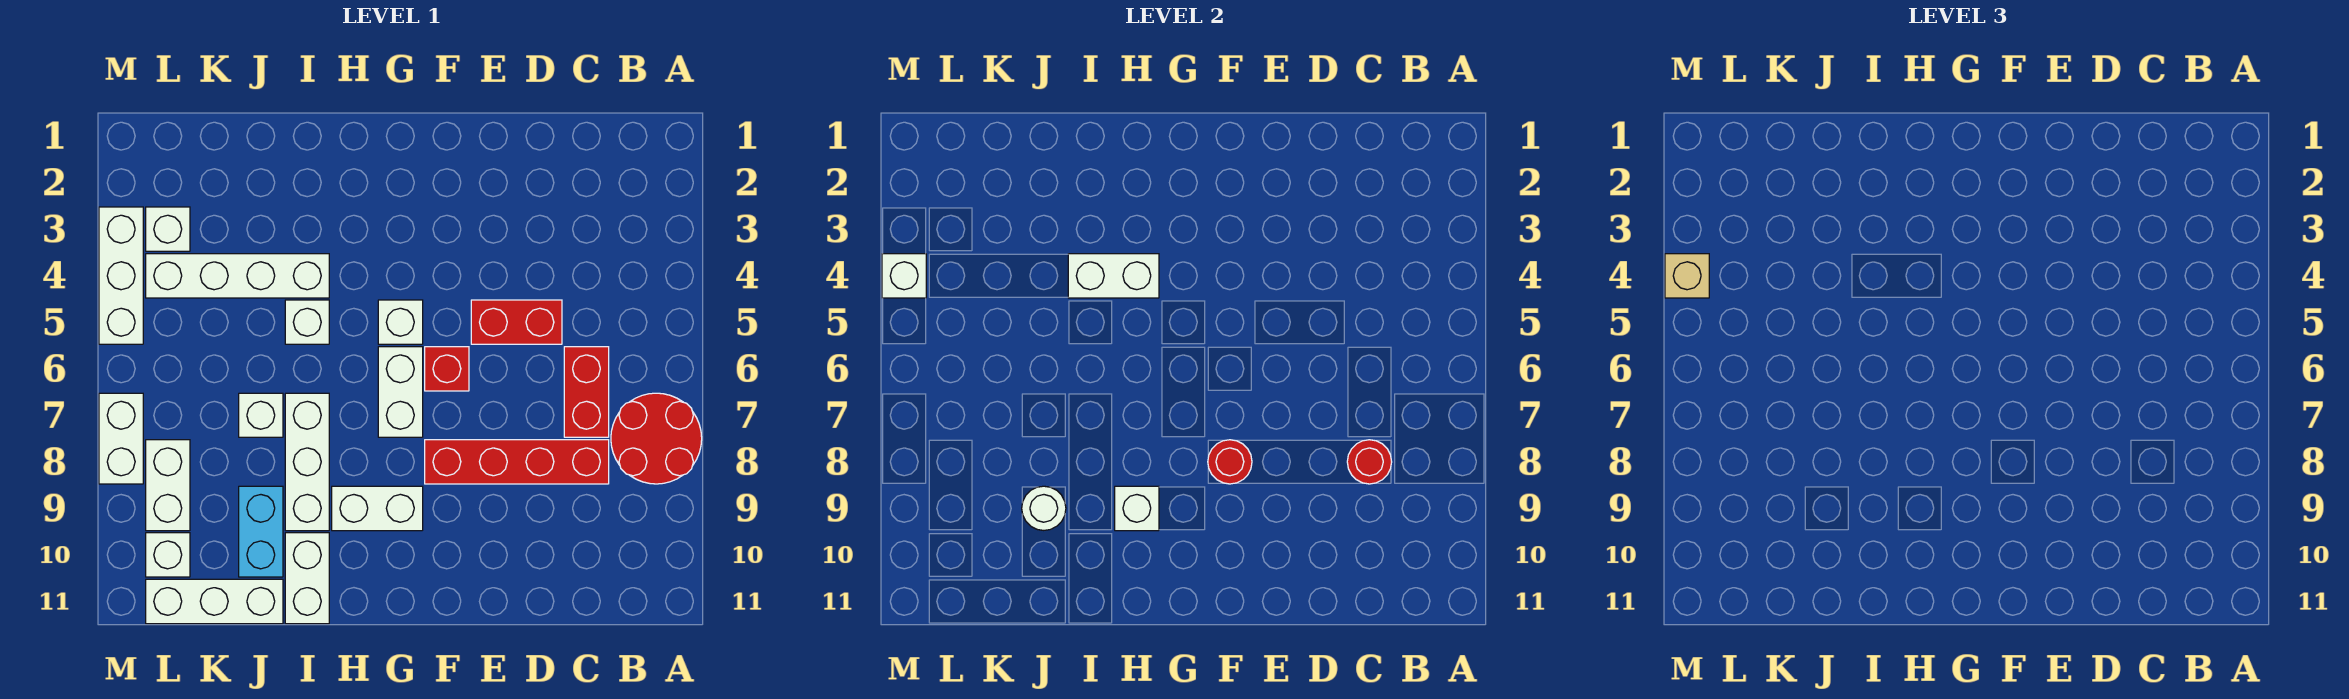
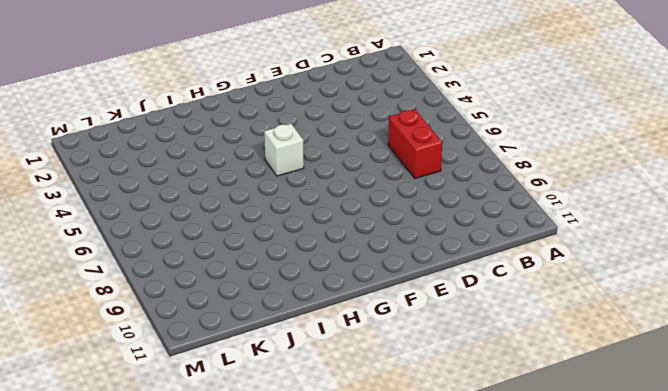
none -> red round brick A7:B8 level 1
none -> red brick C8:F8 level 1
none -> red brick D5:E5 level 1

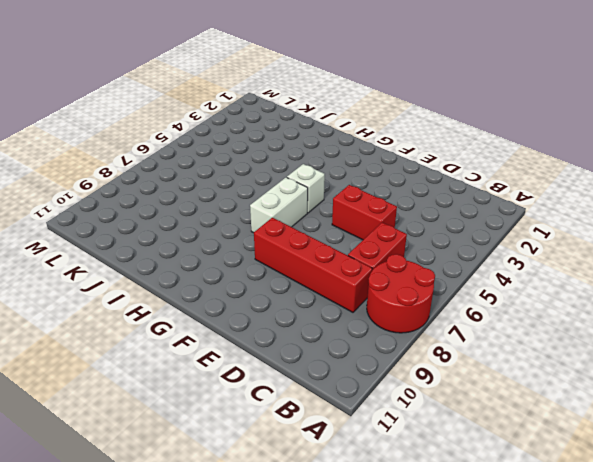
none -> red brick F6 level 1
none -> white brick G9:H9 level 1
none -> white brick I4:L4 level 1

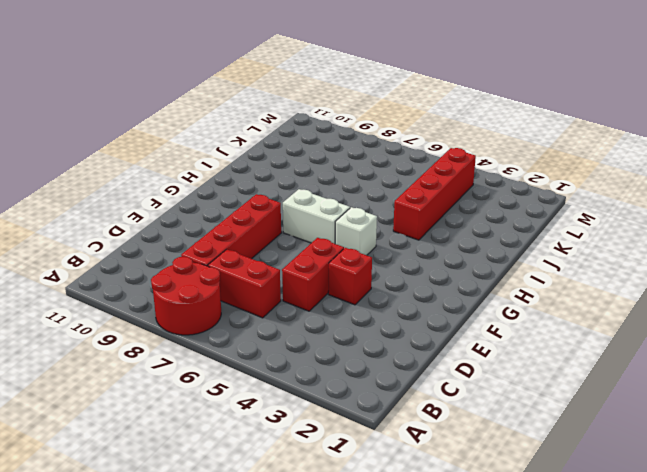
red brick E4 level 1 -> red brick F6 level 1
red brick I4:L4 level 1 -> white brick I4:L4 level 1
none -> white brick G9:H9 level 1
none -> white brick I5 level 1
none -> white brick I7:I9 level 1

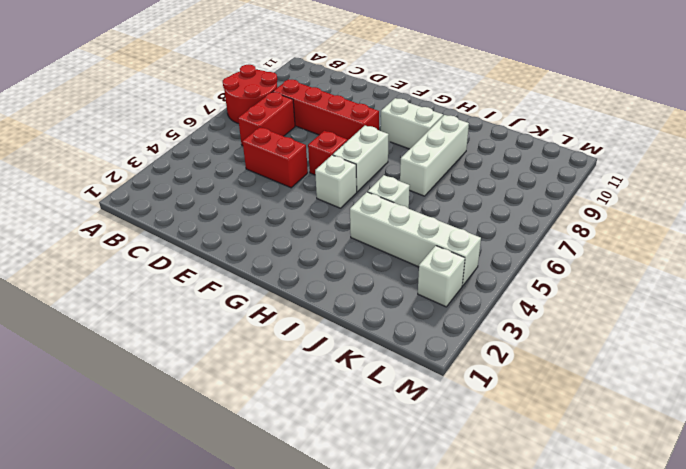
none -> white brick I10:I11 level 1
none -> white brick J7 level 1
none -> cyan brick J9:J10 level 1

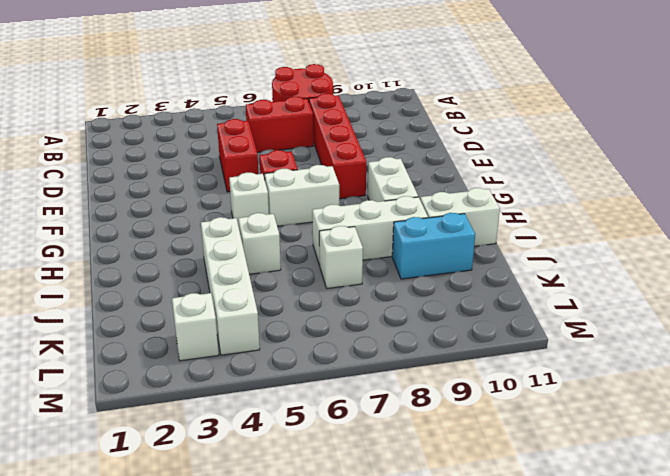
none -> white brick J11:L11 level 1
none -> white brick L8:L9 level 1
none -> white brick L10 level 1

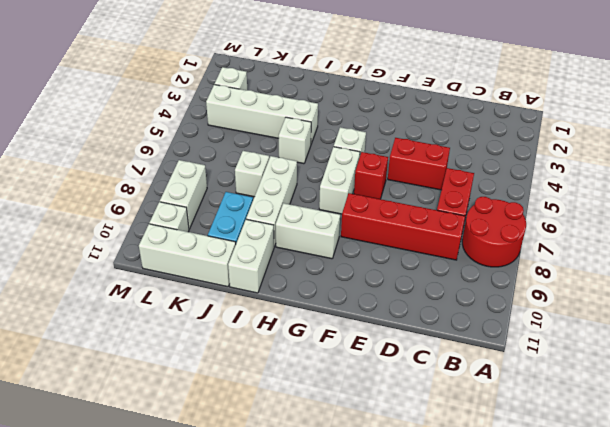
none -> white brick M3:M5 level 1
none -> white brick M7:M8 level 1
none -> red round brick C8 level 2

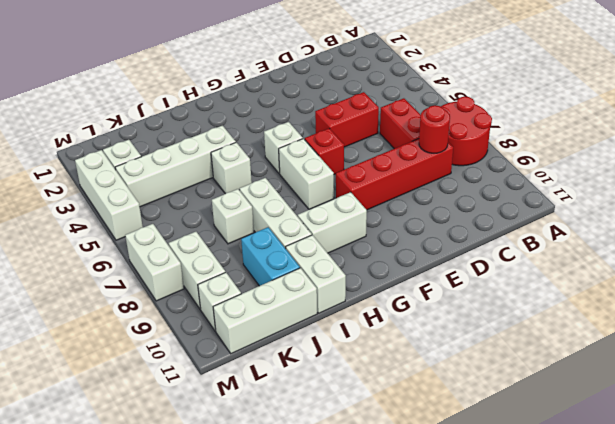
none -> red round brick F8 level 2
none -> white brick H4:I4 level 2
none -> white brick H9 level 2

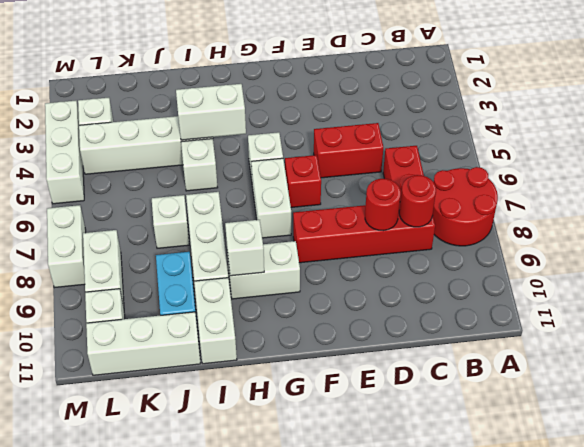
red round brick D8 level 2 -> red round brick F8 level 2
none -> white round brick J9 level 2
none -> white brick M4 level 2
none -> tan brick M4 level 3

